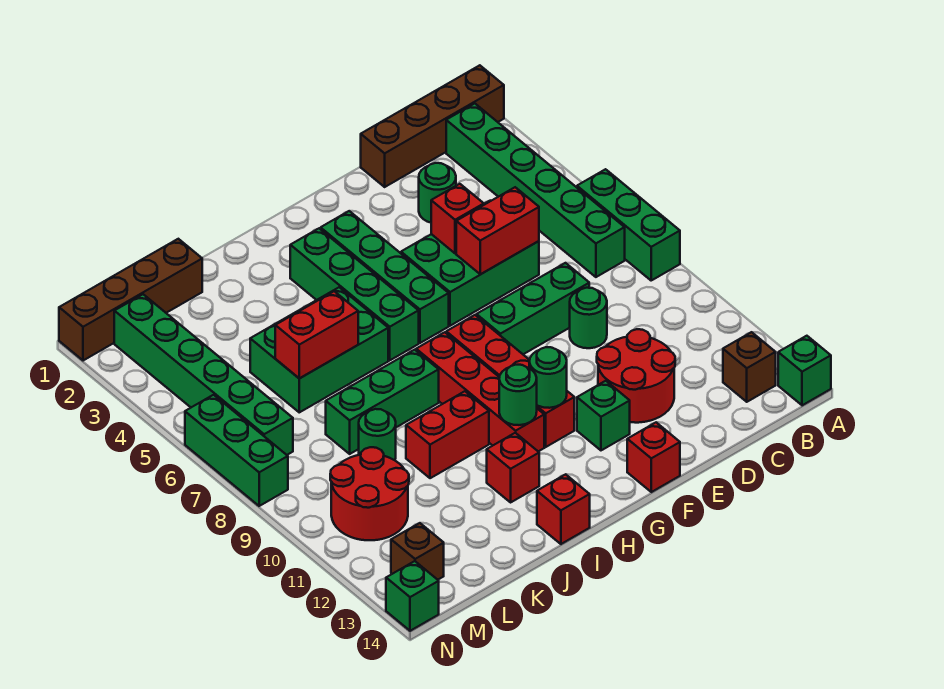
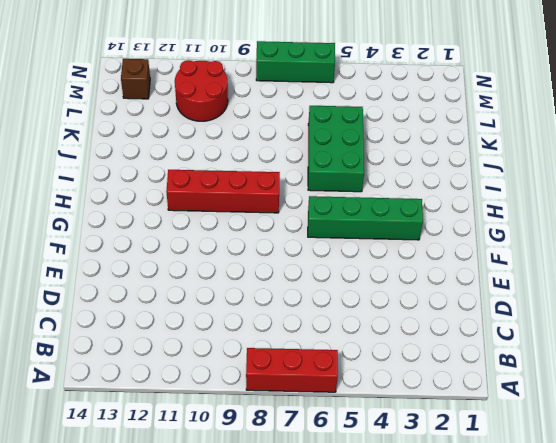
red brick A6:A8 level 1 -> green brick A6:A8 level 1
none -> brown brick A1:D1 level 1
none -> green brick A14 level 1
none -> green brick B2:B7 level 1
none -> brown brick B13 level 1

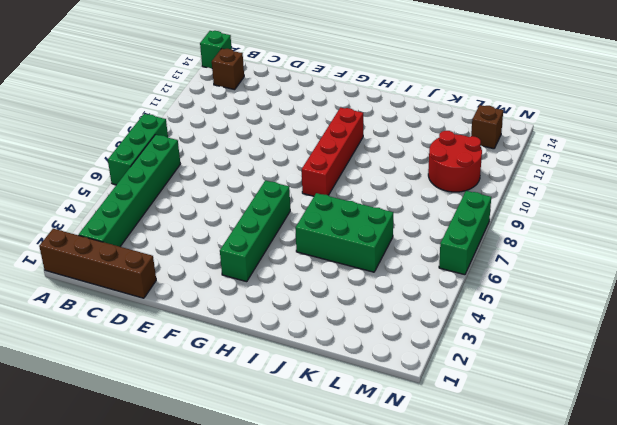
none -> green round brick D3 level 1
none -> green brick D5:F6 level 1
none -> green brick D8:F8 level 1
none -> green round brick D9 level 1

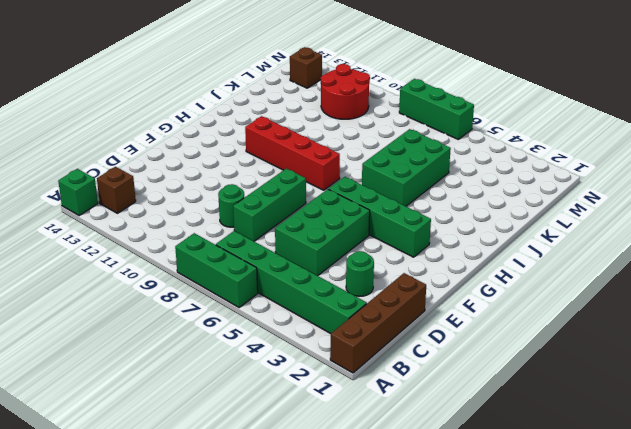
none -> red round brick D11:E12 level 1
none -> green brick F12 level 1
none -> red brick F14 level 1
none -> red brick G8:G11 level 1

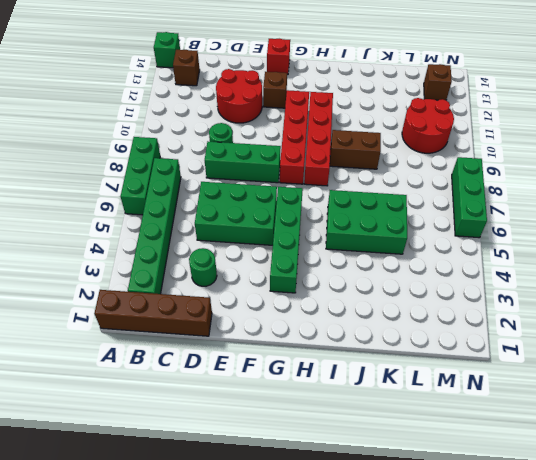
brown brick F12 level 1 -> green brick F12 level 1
brown brick I9:J9 level 1 -> none
none -> green brick H3:H6 level 1
none -> green brick I8:K8 level 1
none -> red brick I10:J10 level 1
none -> red brick I12 level 1

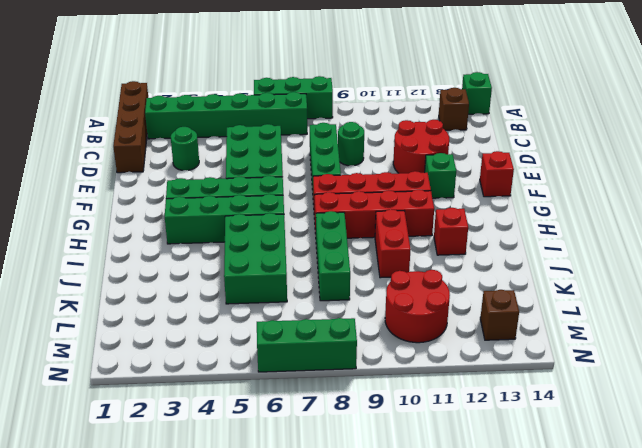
none -> red brick I14 level 1
none -> brown brick K1:N1 level 1
none -> green round brick K9 level 1
none -> green brick M2:M7 level 1

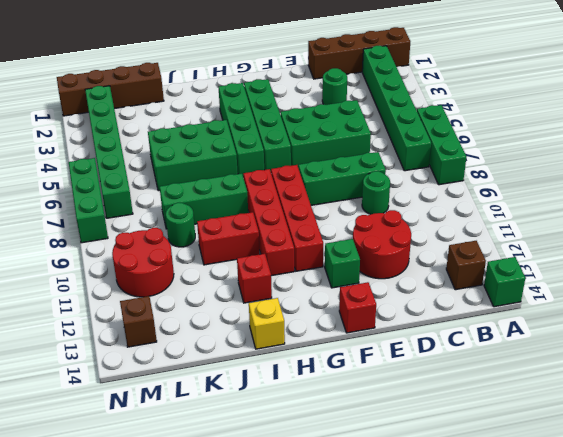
yellow brick I14 level 1 -> red brick I14 level 1
none -> green brick N14 level 1
none -> red brick D6:E6 level 2
none -> red brick E5 level 2
none -> green round brick G11 level 2

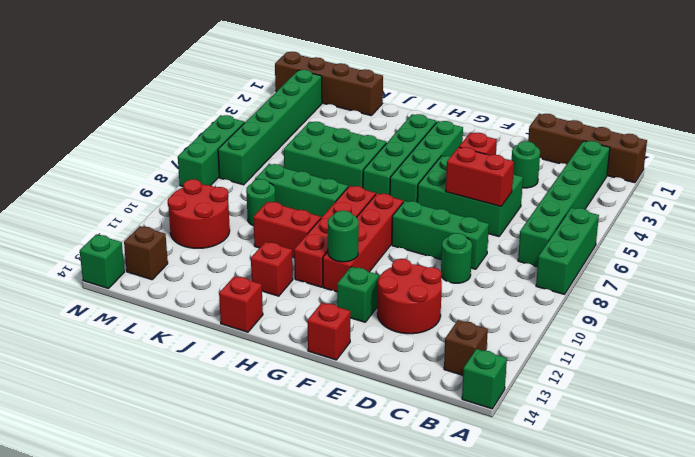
none -> green round brick H11 level 2
none -> red brick J6:K6 level 2

